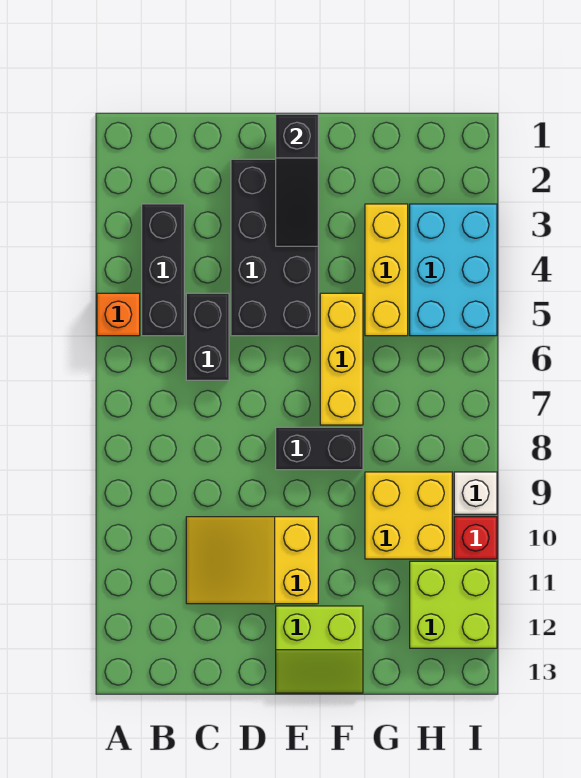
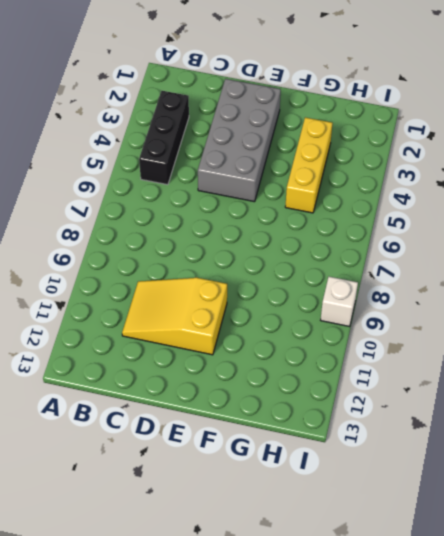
grey brick D2:E5 level 1 -> black brick D2:E5 level 1
none -> orange brick A5 level 1
none -> black brick C5:C6 level 1
none -> black brick E8:F8 level 1

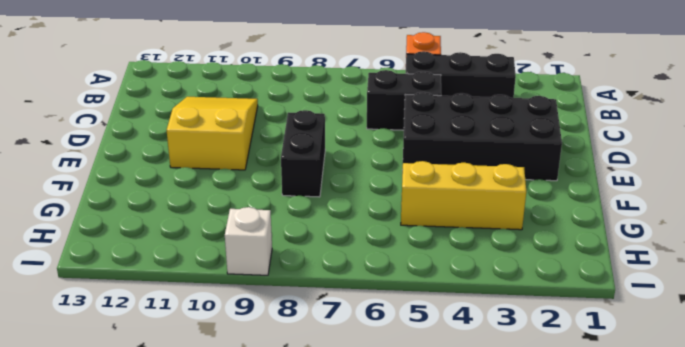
none -> lime slope E12:F13 level 1 top 12
none -> yellow brick F5:F7 level 1
none -> yellow brick G9:H10 level 1

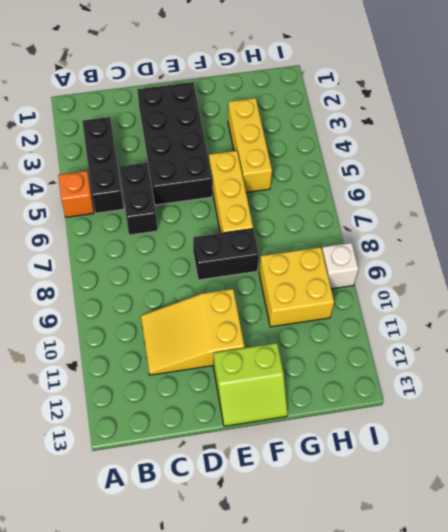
none -> cyan brick H3:I5 level 1
none -> lime brick H11:I12 level 1
none -> red brick I10 level 1

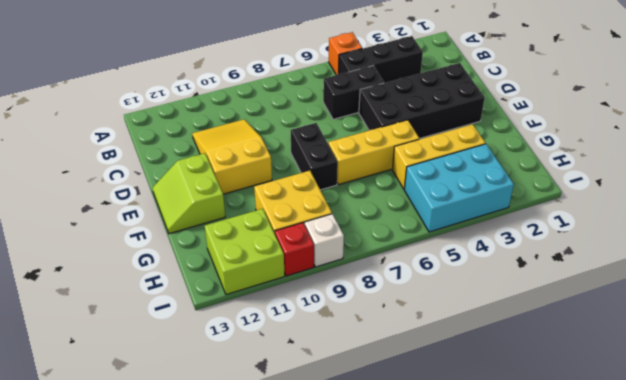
none -> black slope E1:E3 level 2 top 1

